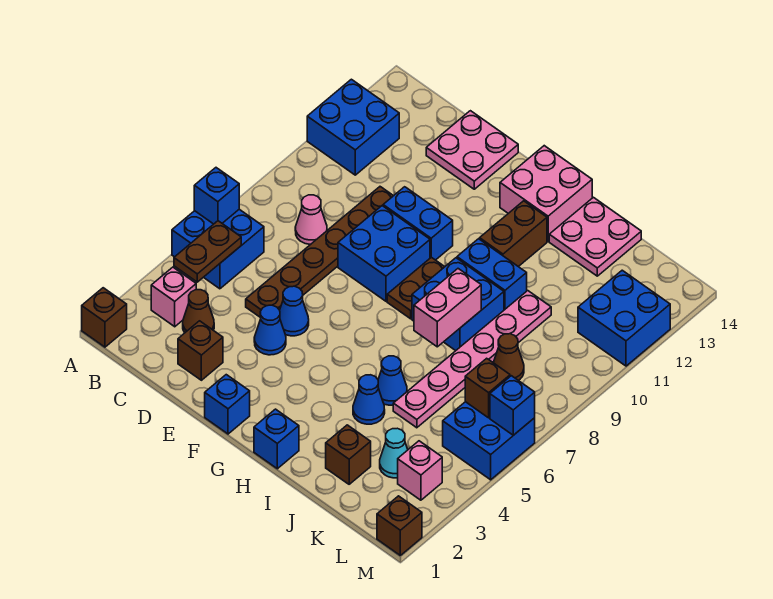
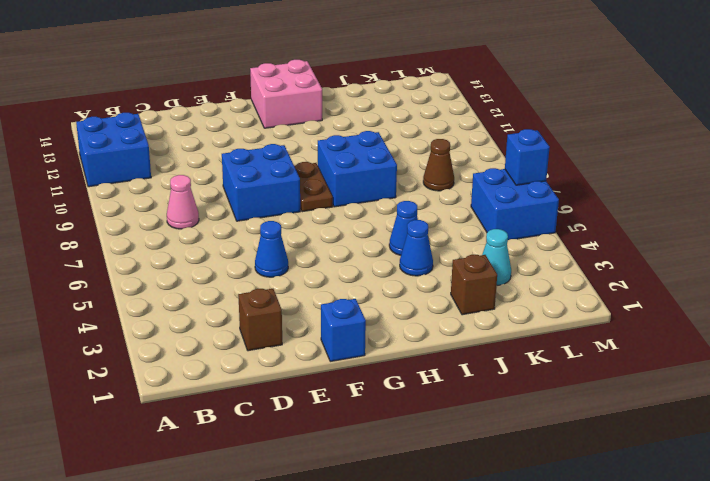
none -> brown brick A1 level 1
none -> blue brick A5:B6 level 1
none -> pink brick B3 level 1
none -> brown cone C3 level 1

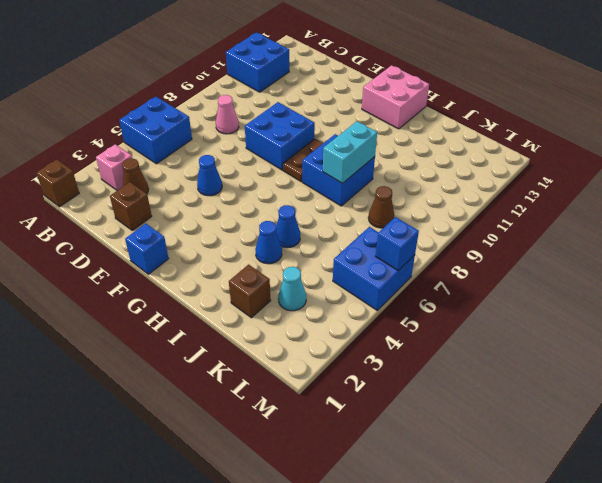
cyan brick I8:I9 level 2 -> pink brick I7:I8 level 2
none -> brown plate D5:D10 level 1
none -> pink plate D13:E14 level 1
none -> blue cone E4 level 1
none -> blue brick E10:F10 level 1

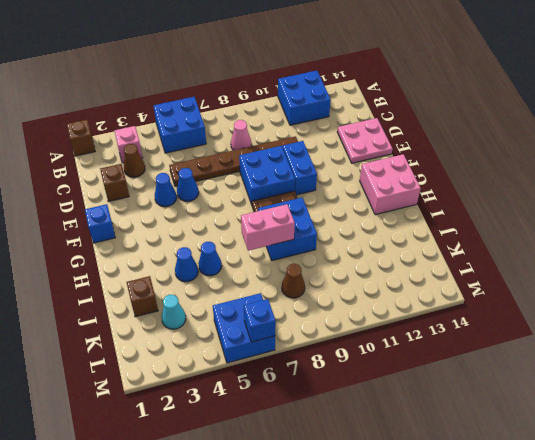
none -> blue brick H1 level 1
none -> blue brick H10:I10 level 1
none -> brown brick H11:H12 level 1
none -> pink plate I13:J14 level 1

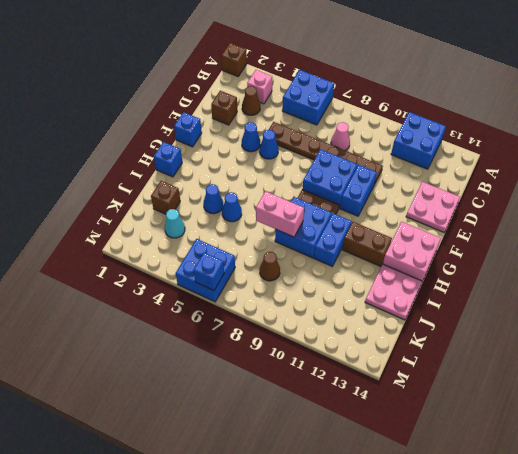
none -> pink plate J5:J10 level 1
none -> pink brick L3 level 1
none -> blue brick L11:M12 level 1
none -> brown brick M1 level 1

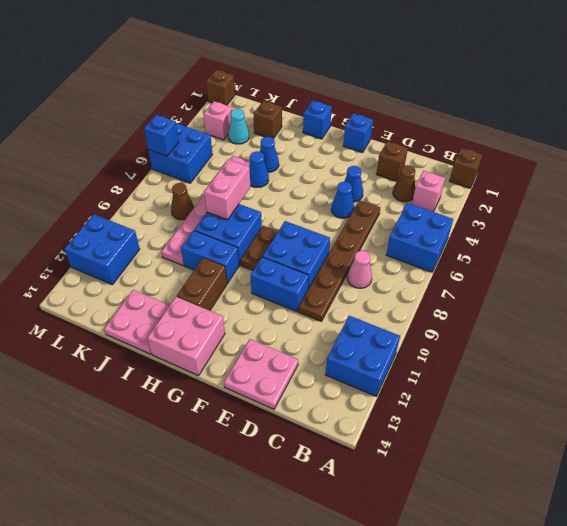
none -> blue brick A6 level 2
none -> brown plate B4:B5 level 2
none -> brown brick L6 level 2

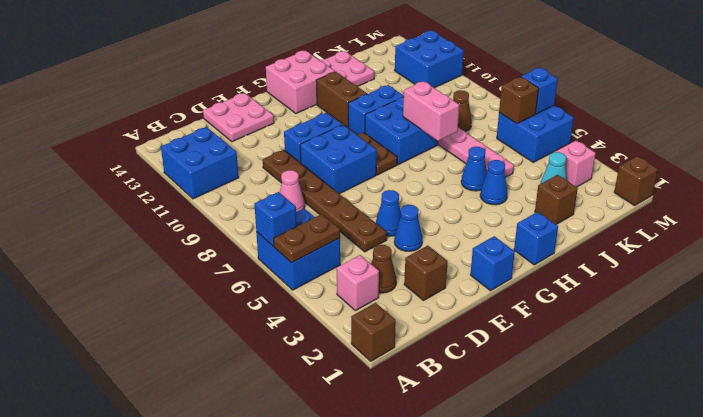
brown plate A5:B5 level 2 -> brown plate B4:B5 level 2

